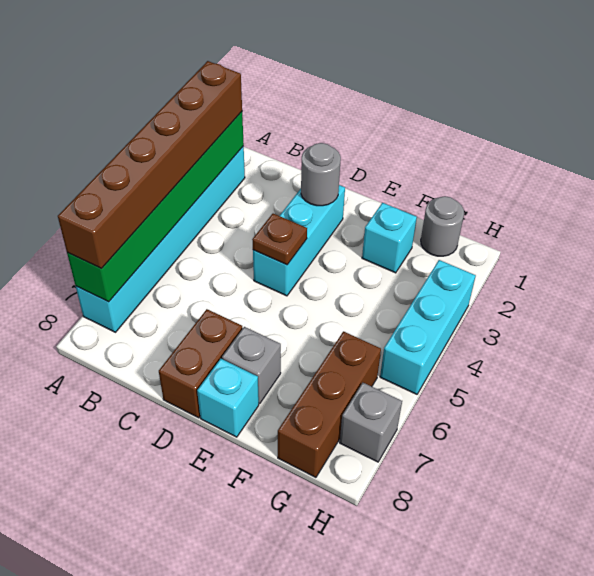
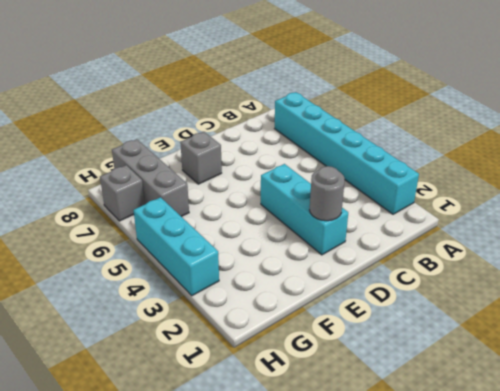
grey brick G6:G8 level 1 -> brown brick G6:G8 level 1
none -> brown brick D7:D8 level 1
none -> cyan brick E8 level 1
none -> cyan brick F2 level 1

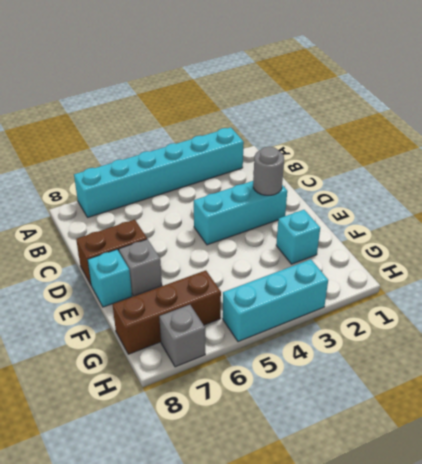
none -> grey round brick G1 level 1
none -> green brick A2:A7 level 2
none -> brown plate D4 level 2

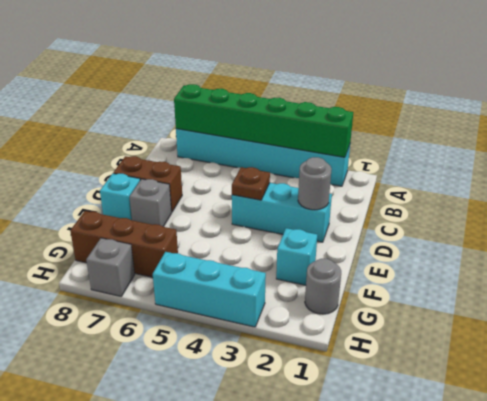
none -> brown brick A2:A7 level 3

